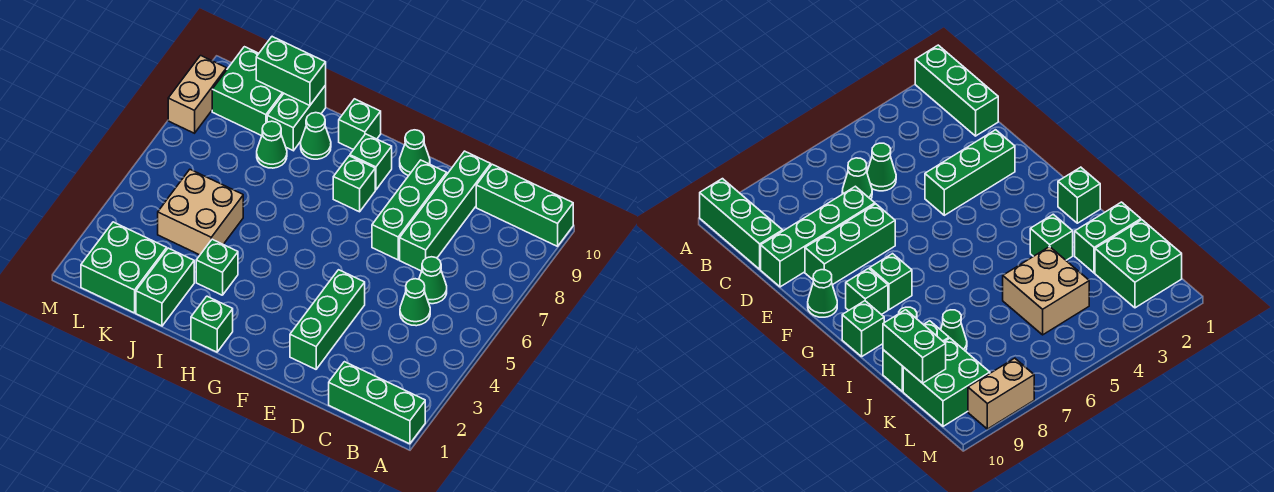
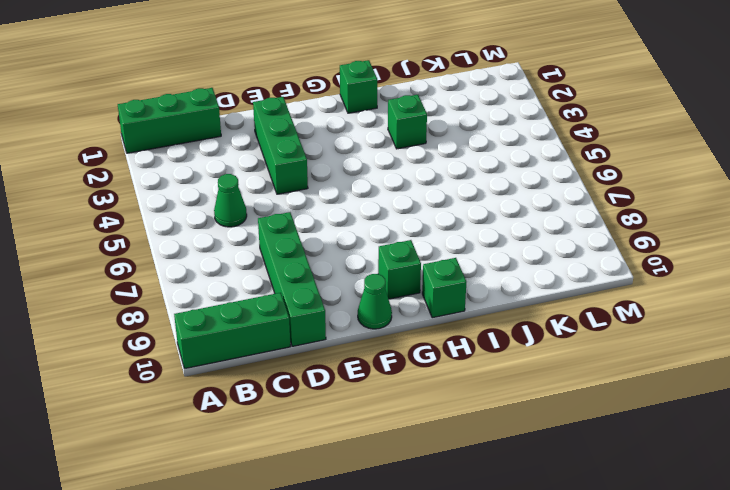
none -> green cone C6 level 1
none -> green brick E7:E9 level 1
none -> green brick G8 level 1

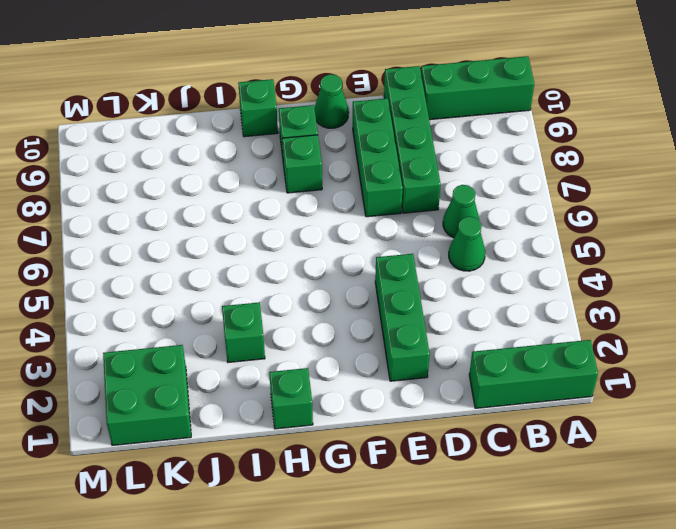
none -> green cone I9 level 1
none -> green brick J1:J2 level 1
none -> tan brick J4:K5 level 1

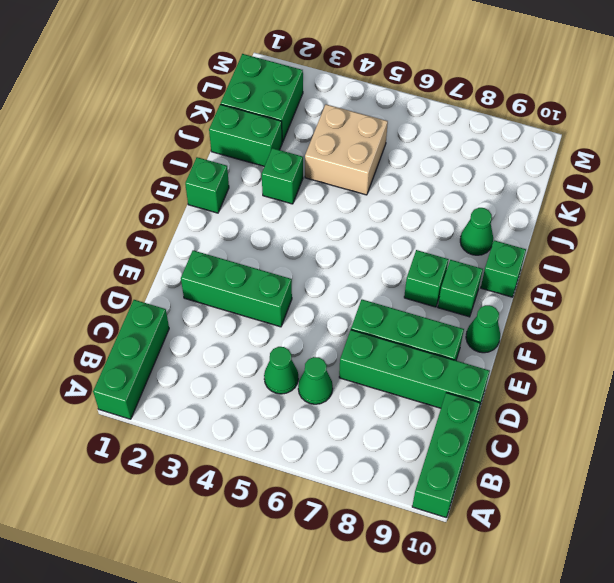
none -> green cone J8 level 1
none -> green brick J9:J10 level 1
none -> green brick K9:L10 level 1

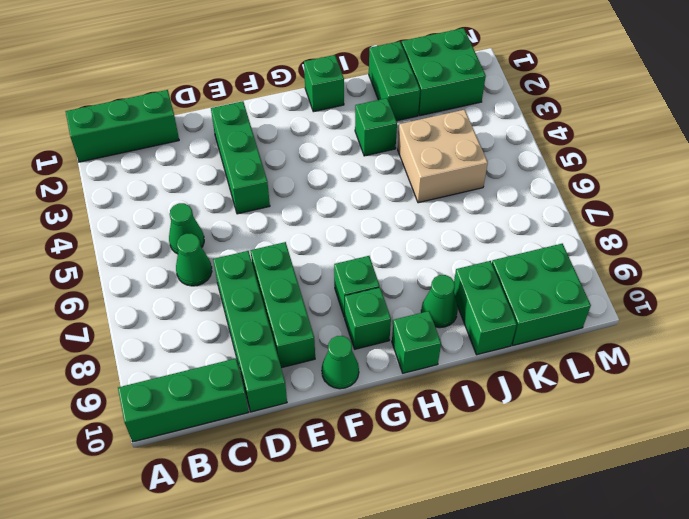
none -> green cone J8 level 1
none -> tan brick M8:M9 level 1
none -> green brick J10:K10 level 2

